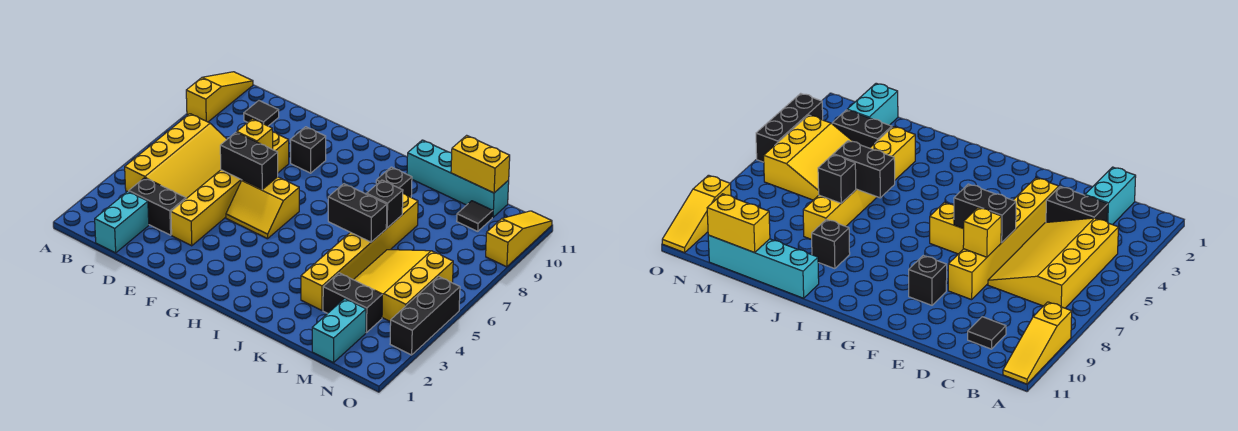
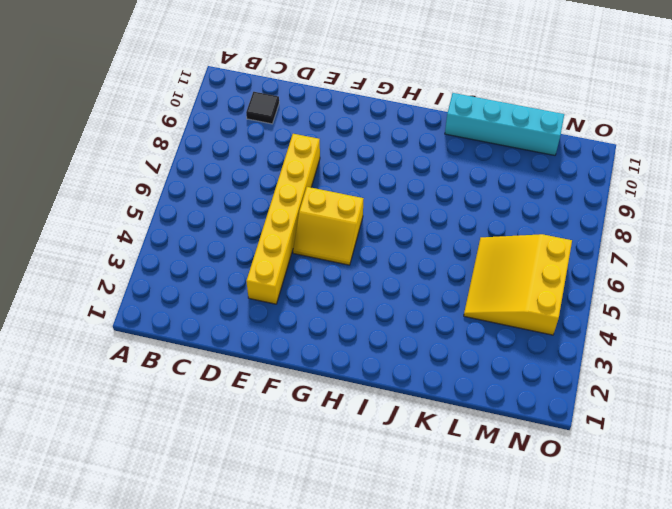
none -> yellow slope A9:A11 level 1 top 9
none -> yellow slope B4:D7 level 1 top B
none -> cyan brick C1:C2 level 1

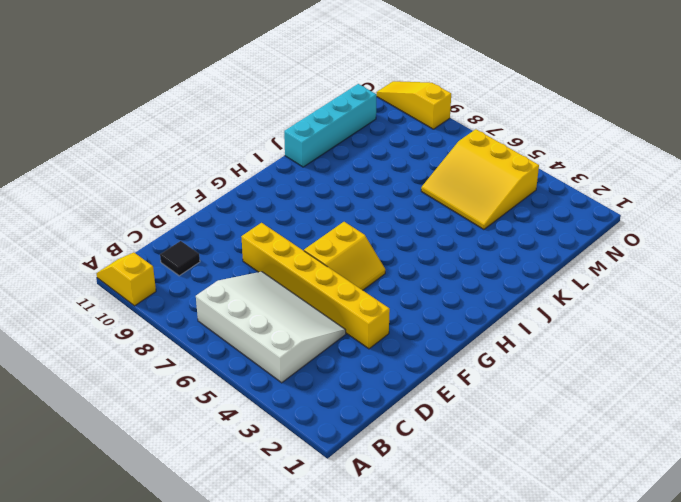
yellow slope A10:A11 level 1 top 10 -> yellow slope A9:A11 level 1 top 9
white slope B4:D7 level 1 top B -> yellow slope B4:D7 level 1 top B
none -> cyan brick C1:C2 level 1
none -> black brick C3:D3 level 1
none -> black brick F9 level 1

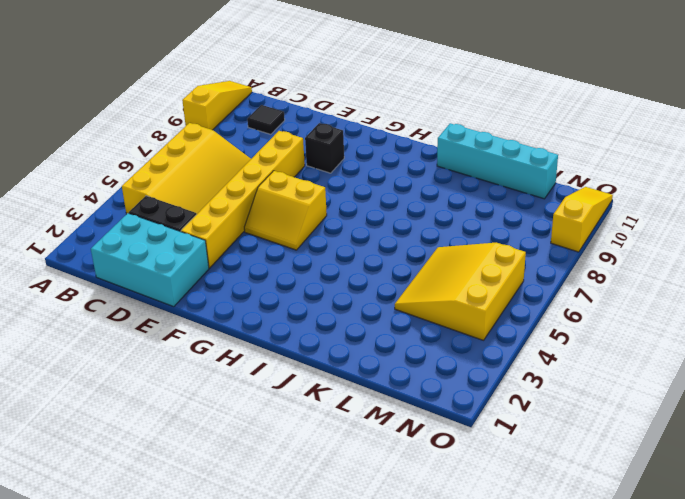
cyan brick C1:E2 level 1 -> cyan brick C1:C2 level 1
none -> black brick J9 level 1
none -> yellow brick K3:K8 level 1
none -> black brick L3:M3 level 1

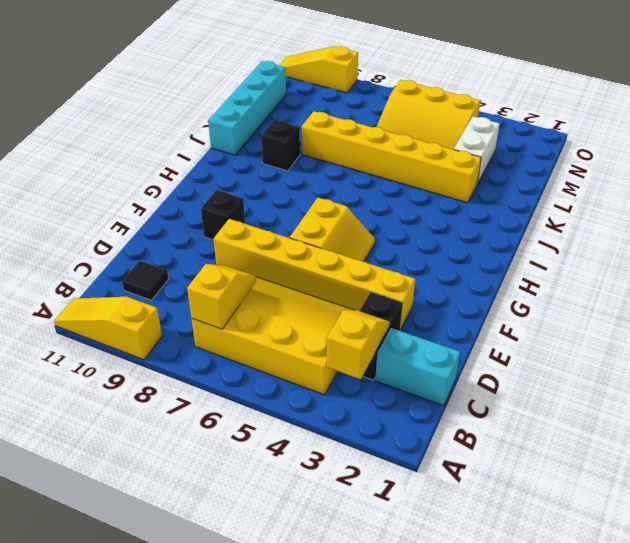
yellow slope B3:C3 level 2 top B -> none
yellow slope B7:C7 level 2 top B -> none
white brick L3:M3 level 1 -> black brick L3:M3 level 1
none -> cyan brick M1:M2 level 1
none -> black tile M10 level 1
none -> black brick O3:O5 level 1

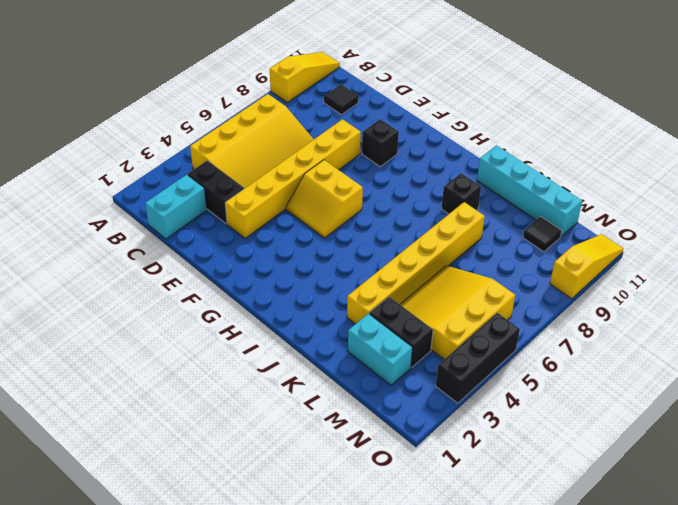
cyan brick L2:M2 level 1 -> cyan brick M1:M2 level 1
none -> black brick E6:F6 level 2
none -> yellow brick E7 level 2
none -> black brick J6:K6 level 2

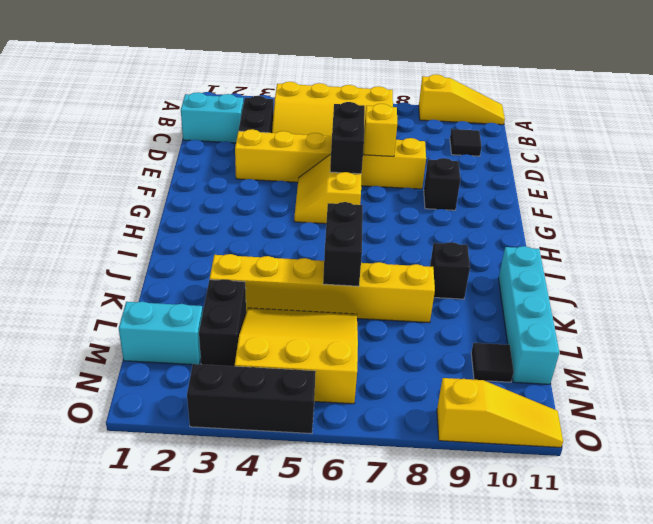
none -> black brick K7 level 2
none -> yellow brick L11:M11 level 2

